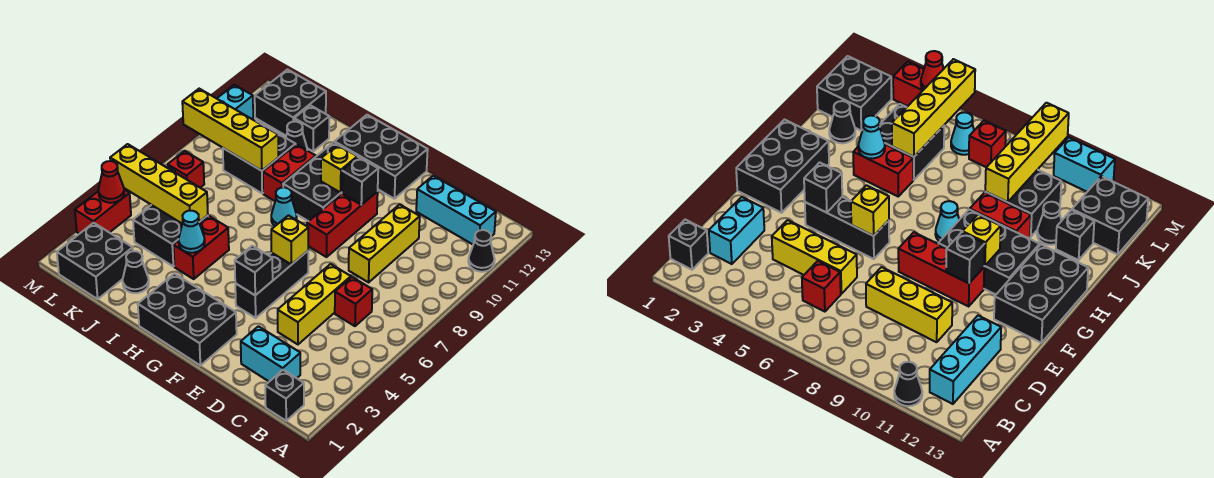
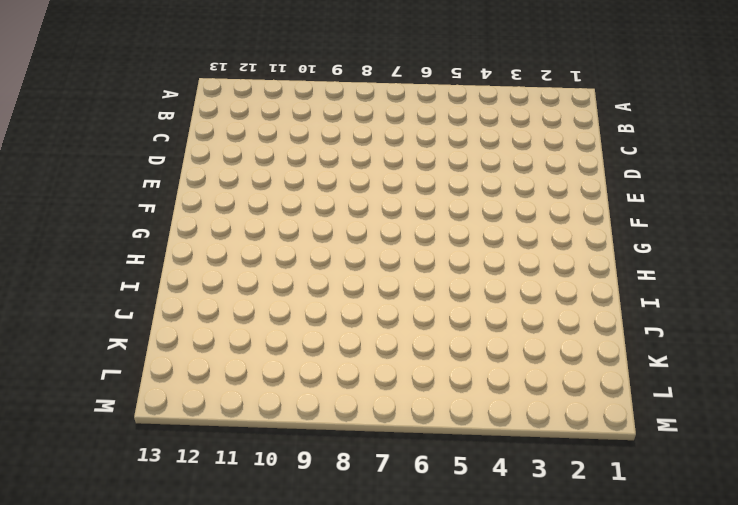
none -> black cone A11 level 1
none -> black brick B1 level 1
none -> cyan brick B12:D12 level 1
none -> cyan brick C2:D2 level 1

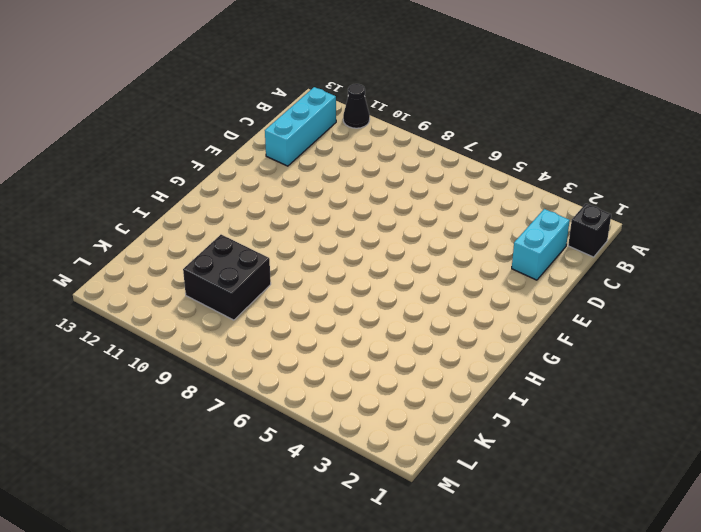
none -> red brick C6 level 1
none -> yellow brick D4:D6 level 1
none -> yellow brick D8:D10 level 1
none -> black brick F1:H2 level 1

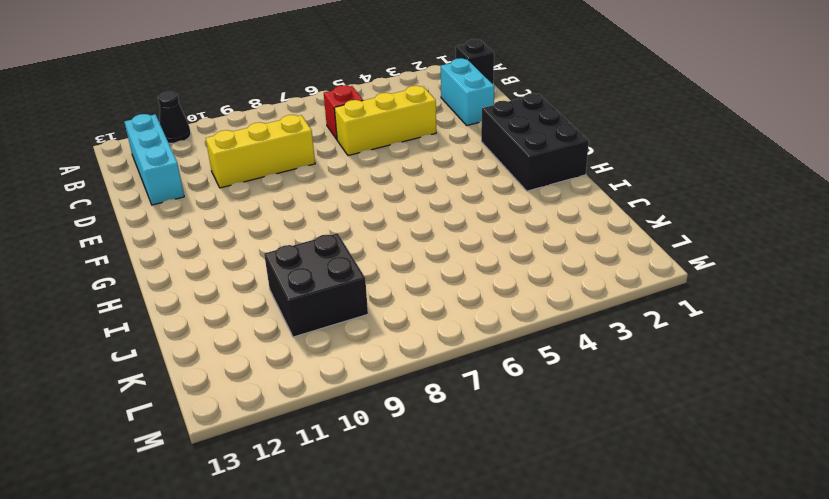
none -> black brick F4:F6 level 1
none -> red brick F8:F10 level 1
none -> black brick F12:H13 level 1
none -> black brick G9:H11 level 1

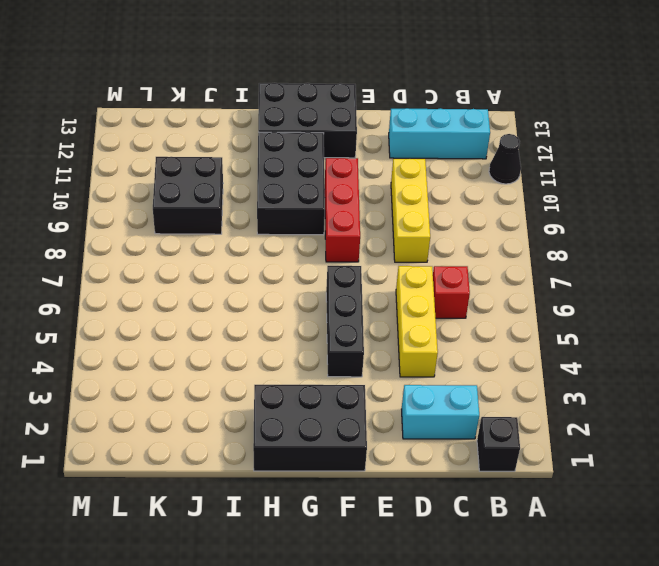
none -> cyan cone H8 level 1
none -> red brick I4:I5 level 1
none -> red brick I9:I10 level 1
none -> black cone J2 level 1

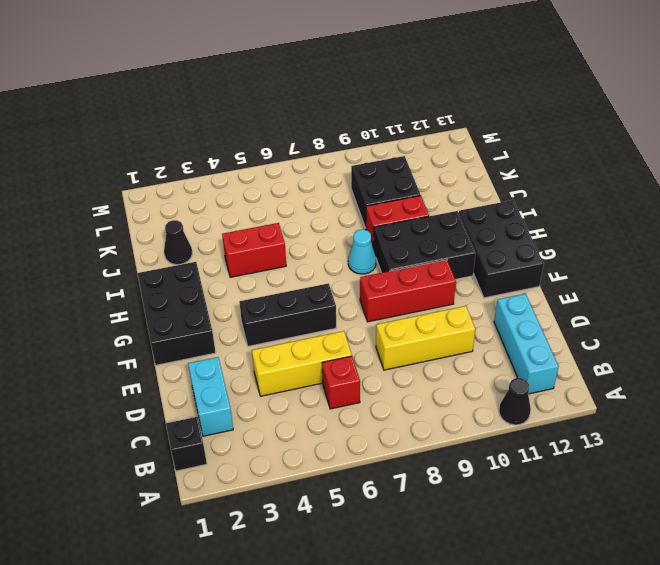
none -> black brick J4:K5 level 1
none -> black cone J11 level 1
none -> black brick J12 level 1
none -> black brick K1:L2 level 1

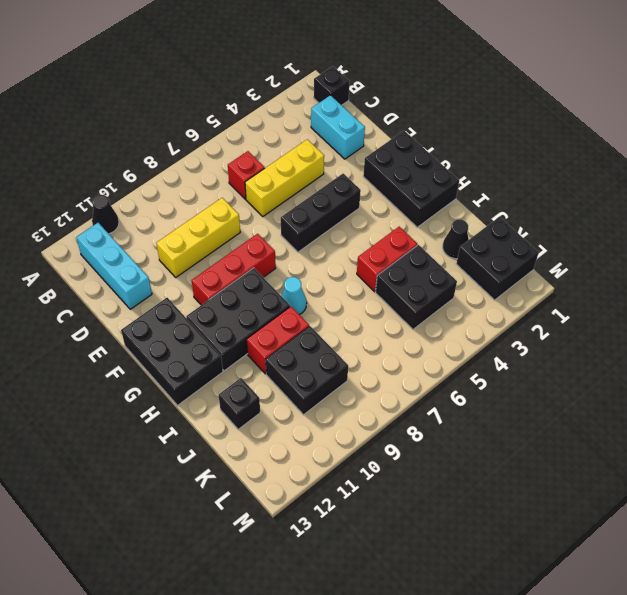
none -> black cone J11 level 1
none -> black brick K12:L13 level 1
none -> cyan cone L6 level 1
none -> red brick L7 level 1

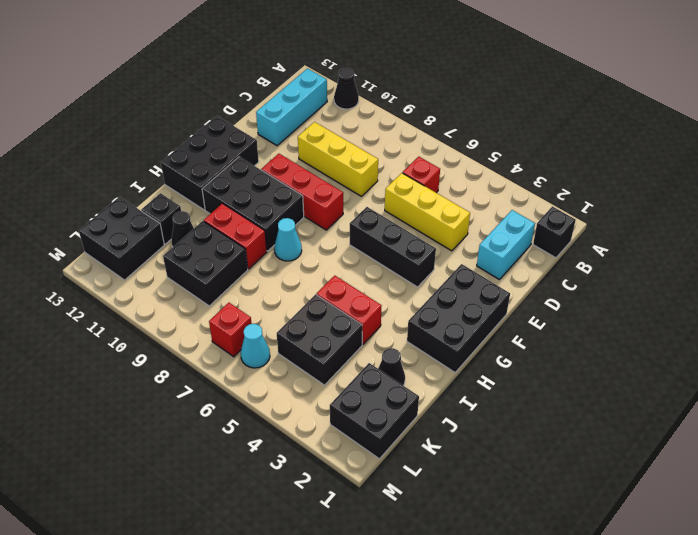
none -> red brick M3:M4 level 1
none -> cyan brick M10:M11 level 1
none -> black brick F4 level 2
none -> yellow brick F6 level 2

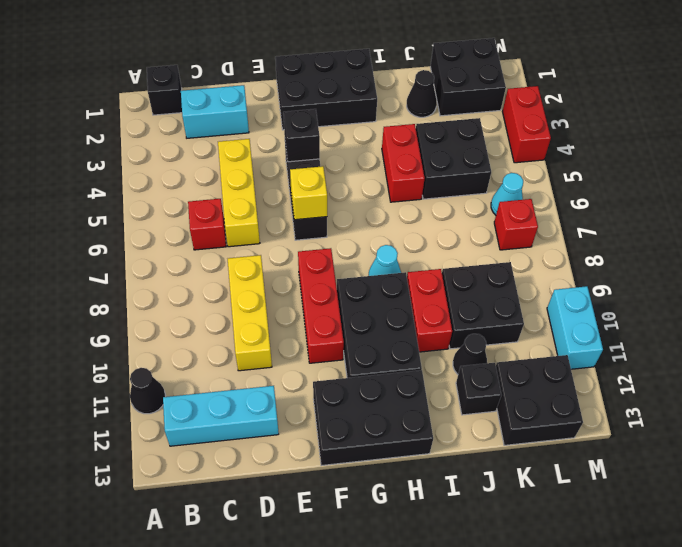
none -> black brick F10 level 2
none -> yellow brick G10 level 2
none -> cyan cone I4 level 2
none -> yellow brick J5:M5 level 2

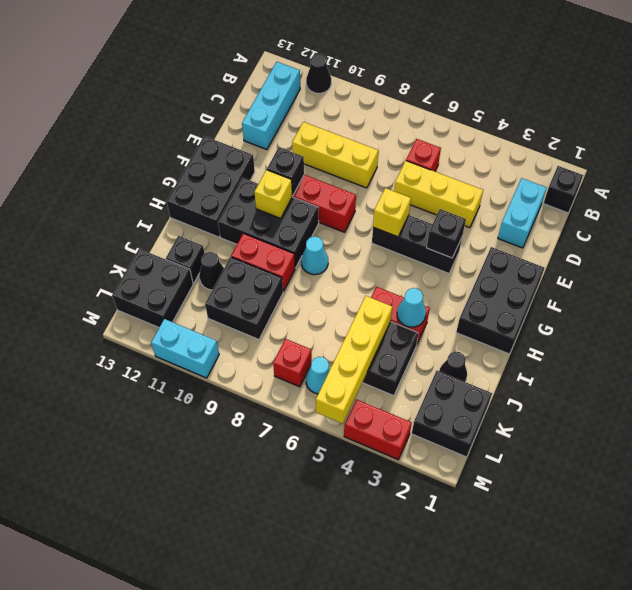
none -> yellow brick J9:M9 level 2
none -> red cone M4 level 2

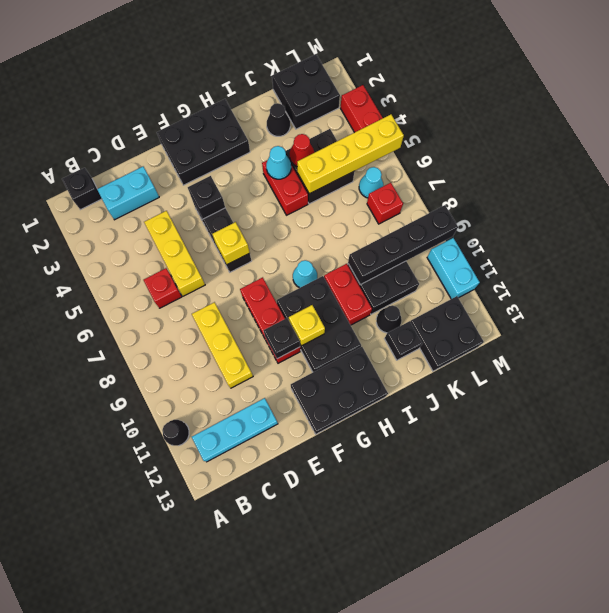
red cone J4 level 2 -> red cone M4 level 2
black brick J9:M9 level 2 -> yellow brick J9:M9 level 2

